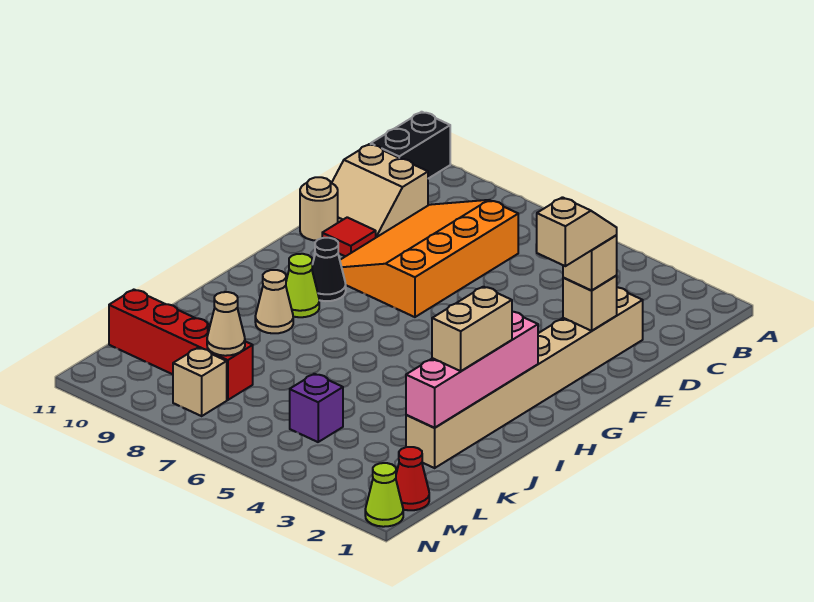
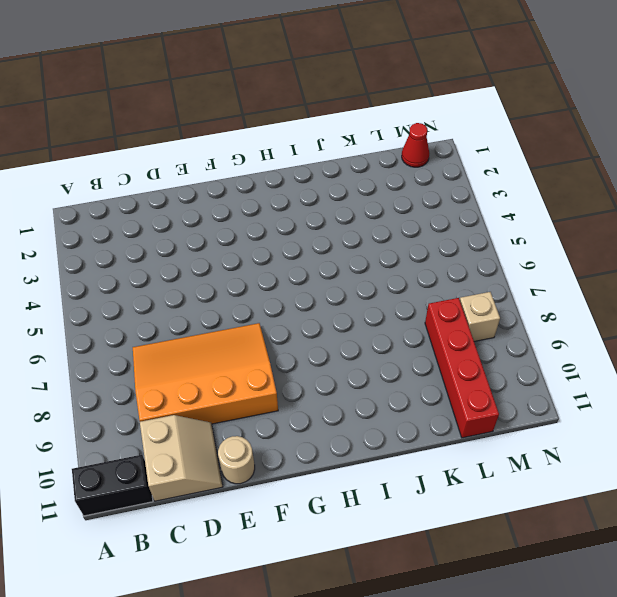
orange slope C7:F9 level 1 top 9 -> orange slope C7:F9 level 1 top 7
none -> tan brick D2:K2 level 1
none -> red tile E10 level 1
none -> black cone G9 level 1

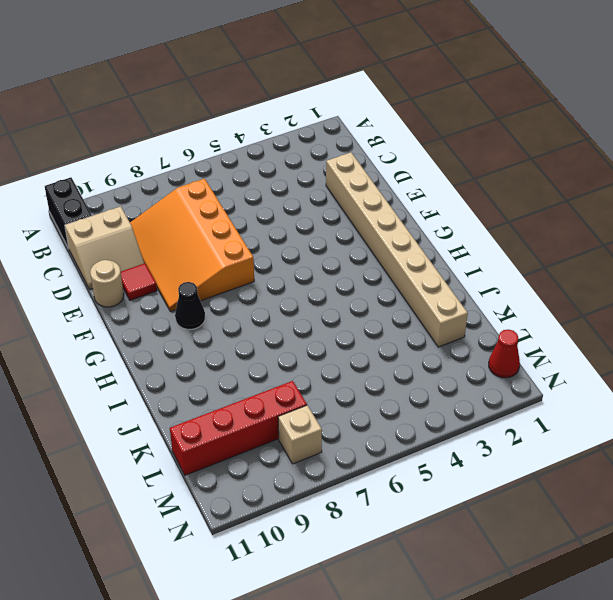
none -> lime cone H9 level 1
none -> tan cone I9 level 1
none -> purple brick L5 level 1

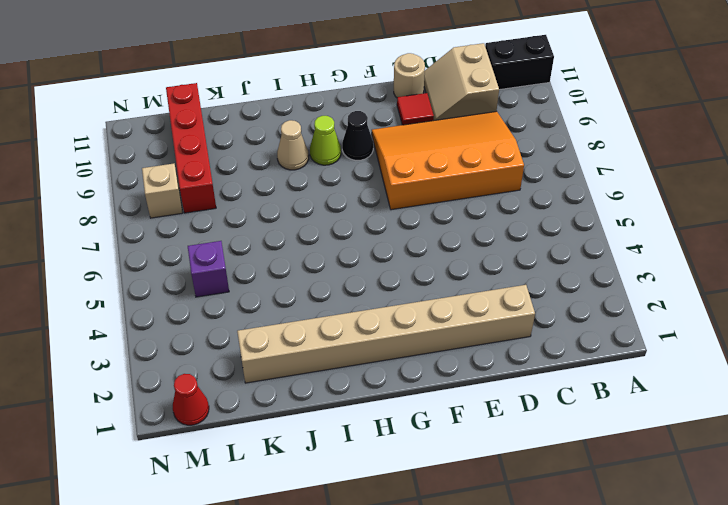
none -> lime cone N1 level 1
none -> tan brick E2 level 2
none -> pink brick H2:K2 level 2

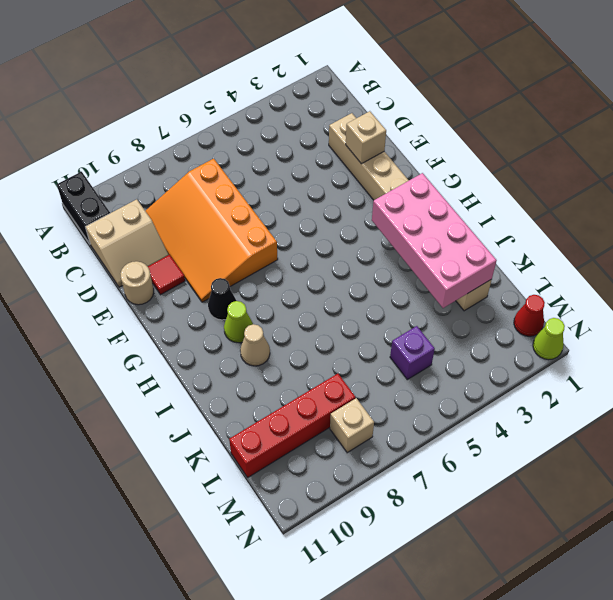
pink brick H2:K3 level 2 -> pink brick H2:K2 level 2
none -> tan cone L8 level 2
none -> tan brick E2 level 3
none -> tan brick I2:J2 level 3

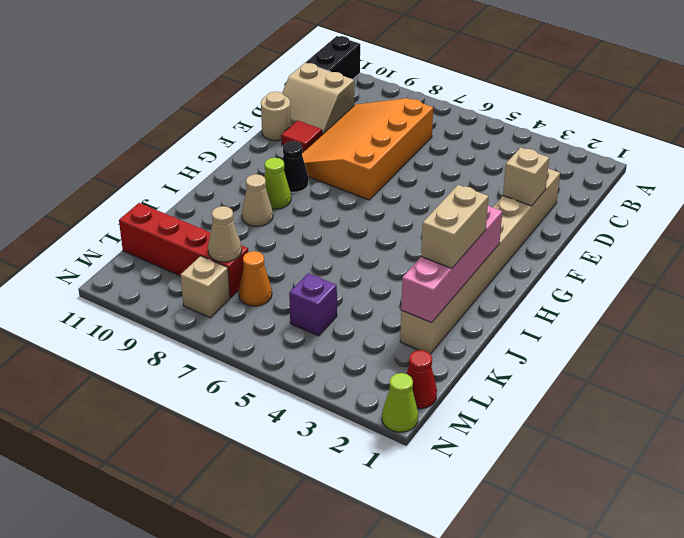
orange cone L7 level 1 -> none
none -> tan brick E2 level 3
none -> tan slope E2:F2 level 4 top F

